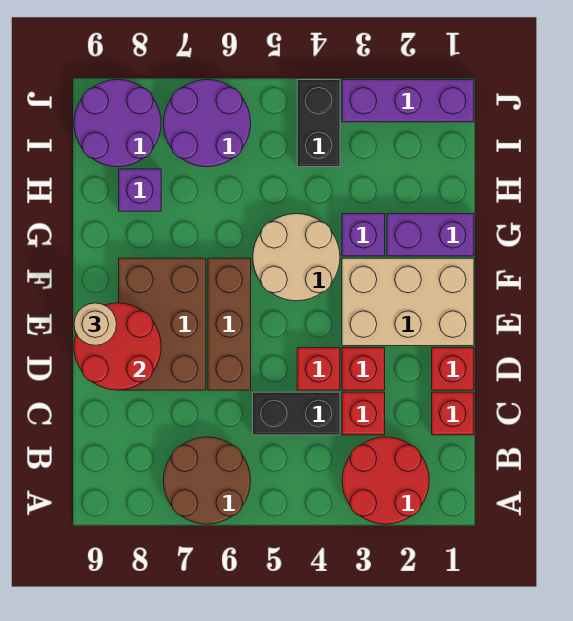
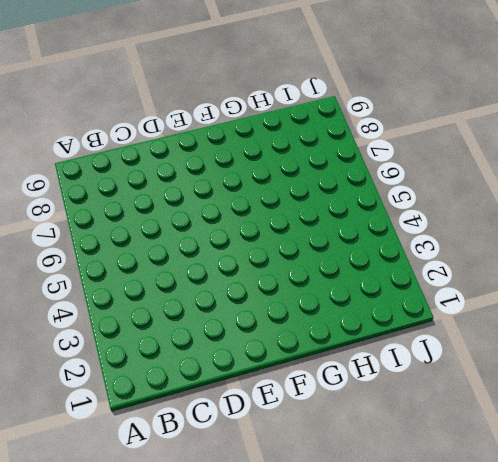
none -> red round brick A2:B3 level 1
none -> brown round brick A6:B7 level 1
none -> red brick C1 level 1

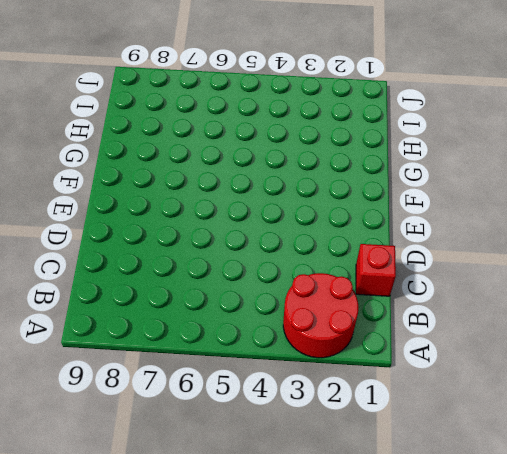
none -> brown round brick A6:B7 level 1
none -> red brick C3 level 1
none -> black brick C4:C5 level 1

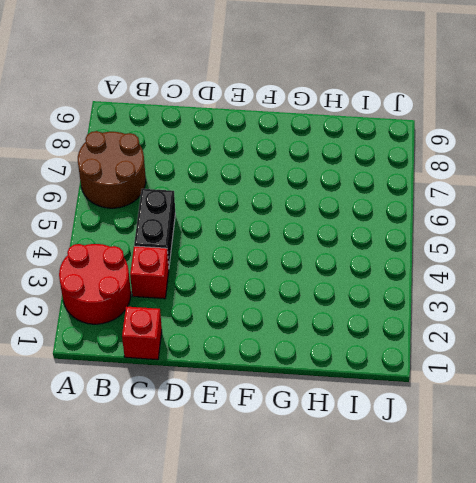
none -> red brick D1 level 1
none -> red brick D3 level 1
none -> red brick D4 level 1

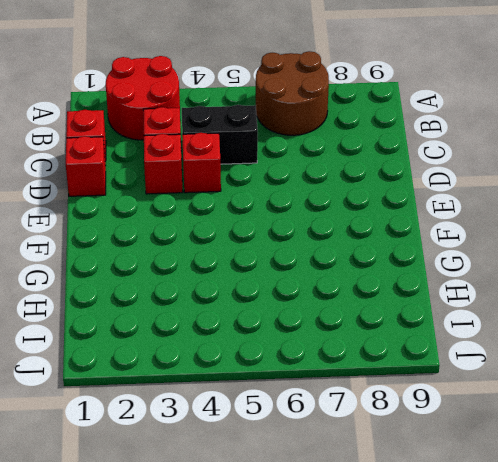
none -> brown brick D6:F6 level 1
none -> brown brick D7:F8 level 1
none -> tan brick E1:F3 level 1

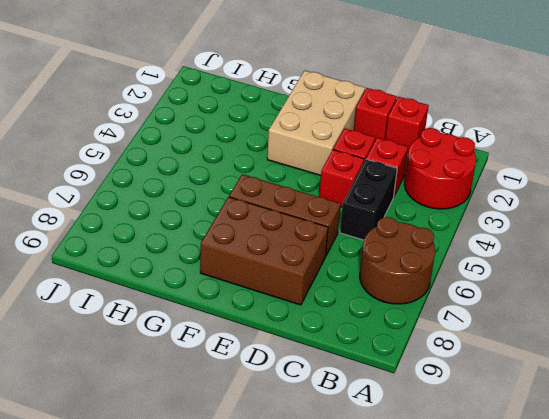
none -> tan round brick F4:G5 level 1
none -> purple brick G1:G2 level 1
none -> purple brick G3 level 1

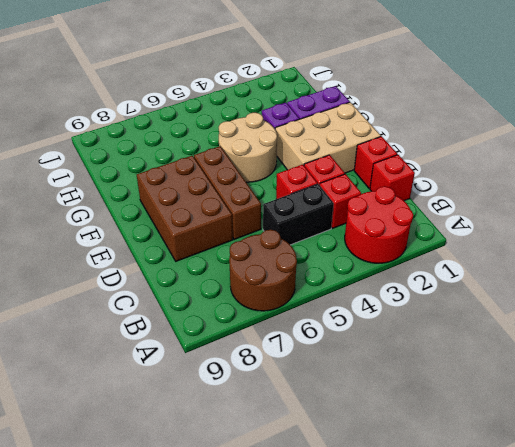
none -> purple brick H8 level 1
none -> black brick I4:J4 level 1
none -> purple round brick I6:J7 level 1

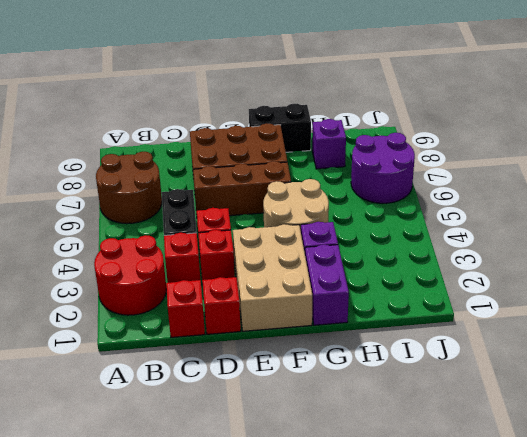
black brick F9:G9 level 1 -> black brick I4:J4 level 1
none -> purple round brick I8:J9 level 1
none -> purple brick J1:J3 level 1
none -> red round brick D8:E9 level 2

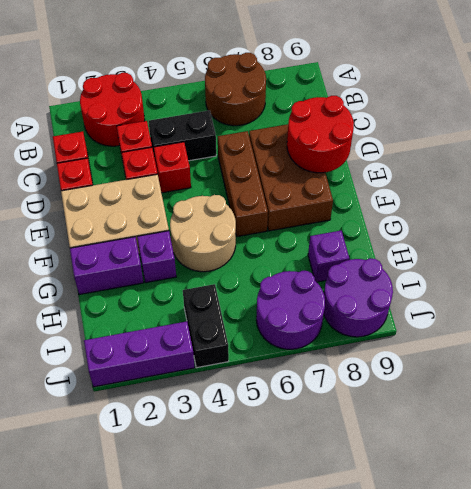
none -> tan round brick E9 level 3

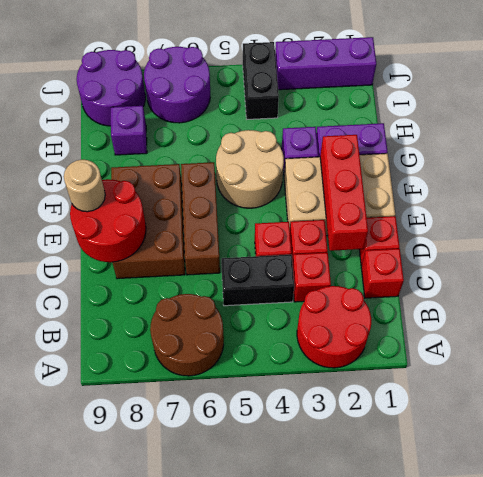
red brick D2:F2 level 2 -> none

